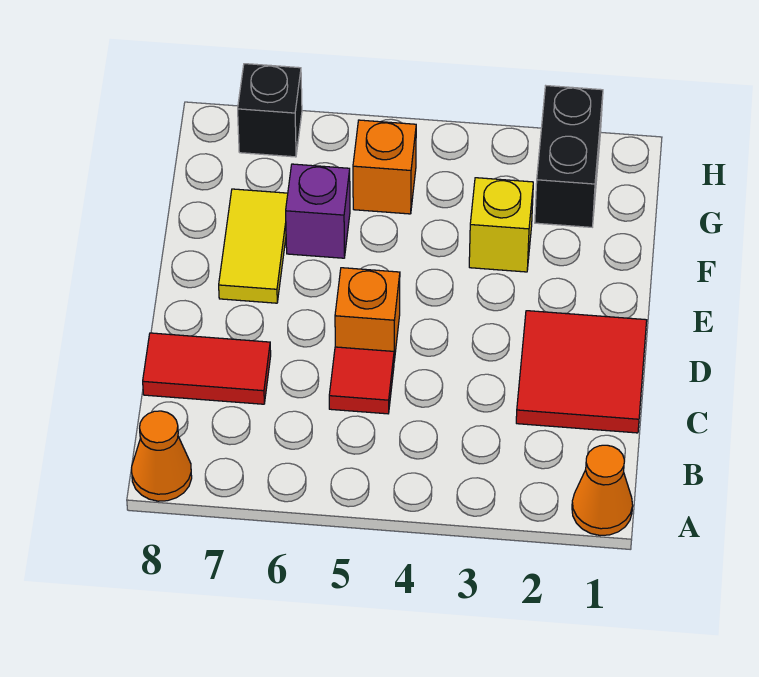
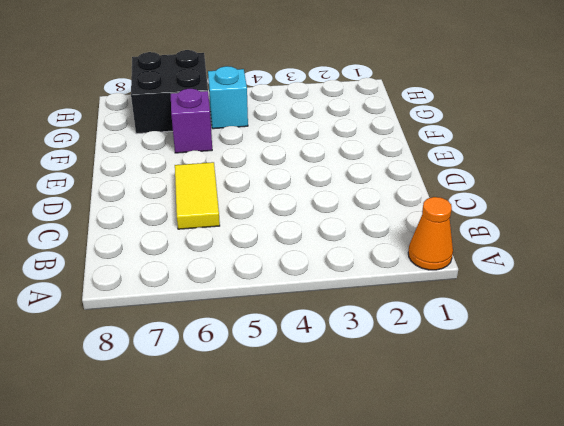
yellow tile C6:D6 level 1 -> yellow tile E7:F7 level 1
cyan brick G5 level 1 -> orange brick G5 level 1
black brick G6:H7 level 1 -> black brick H7 level 1
none -> orange cone A8 level 1
none -> red tile C1:D2 level 1
none -> red tile C5 level 1

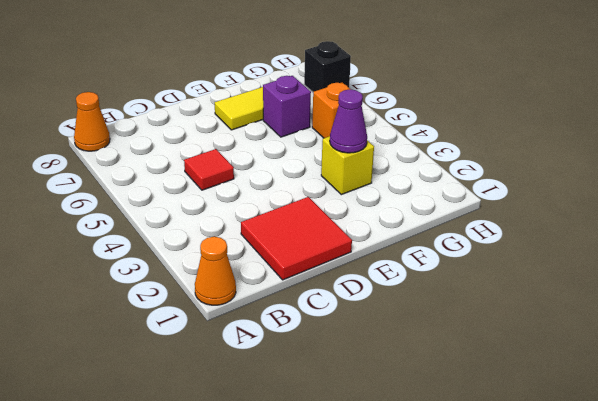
purple cone F3 level 2 -> none
none -> red tile C7:C8 level 1
none -> orange brick D5 level 1
none -> black brick G2:H2 level 1

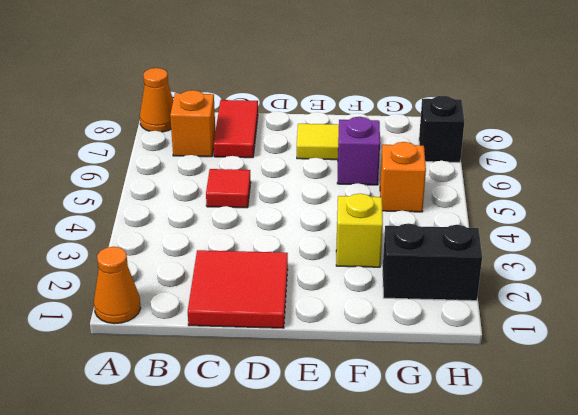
orange brick B7 level 1 -> orange brick D5 level 1

